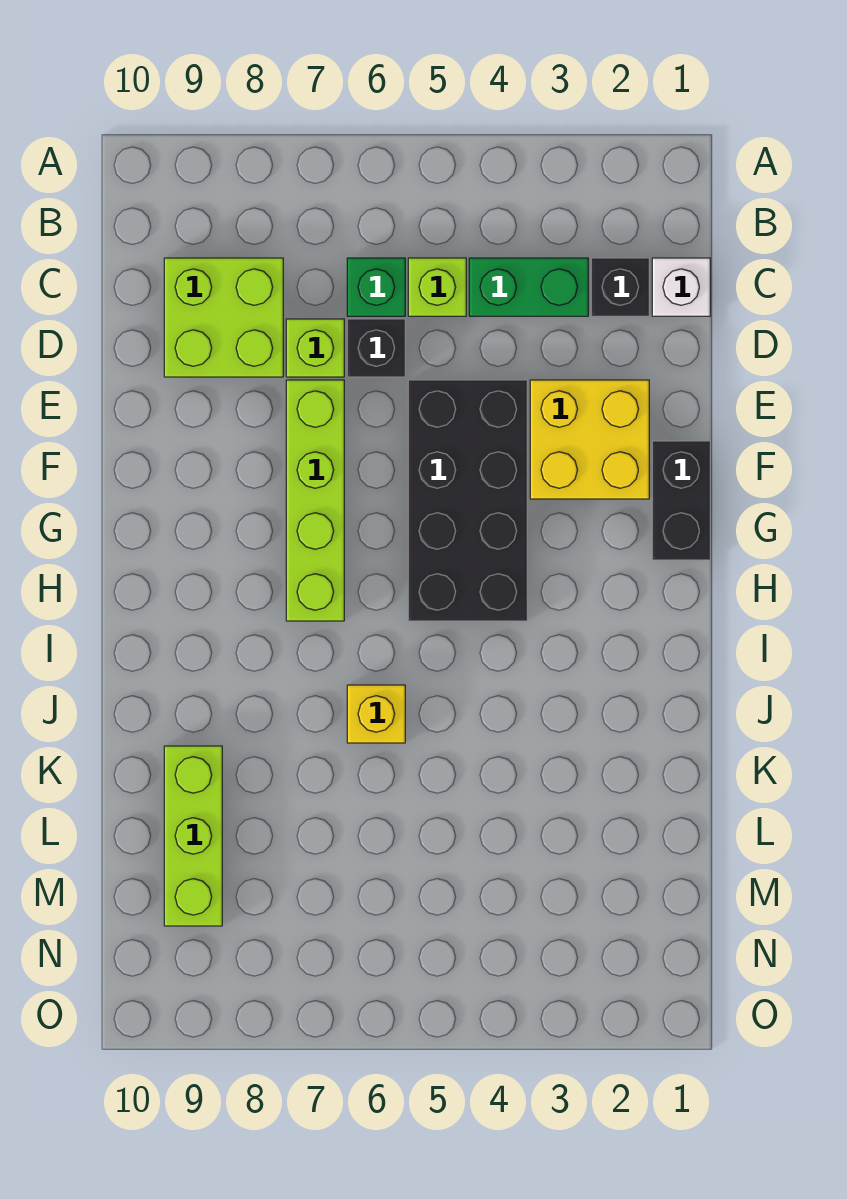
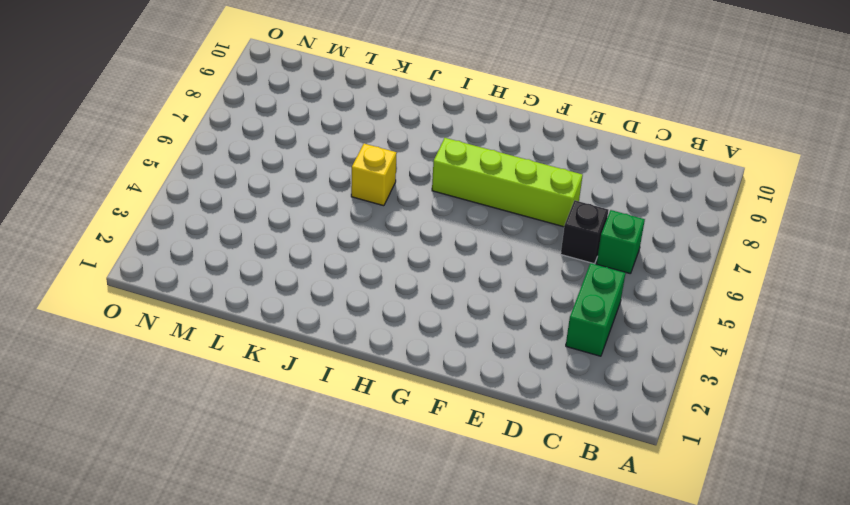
none -> white brick C1 level 1
none -> black brick C2 level 1
none -> lime brick C5 level 1

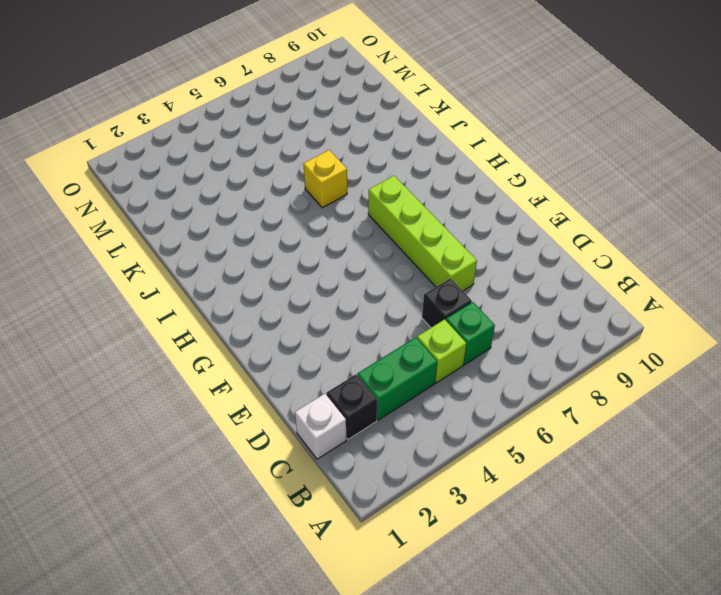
none -> lime brick C8:D9 level 1
none -> lime brick D7 level 1
none -> yellow brick E2:F3 level 1

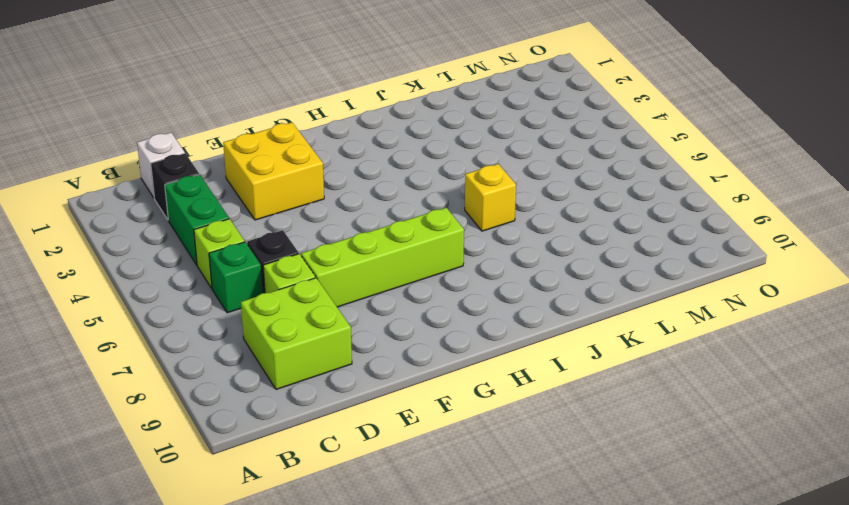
none -> black brick E4:H5 level 1
none -> black brick F1:G1 level 1
none -> lime brick K9:M9 level 1

